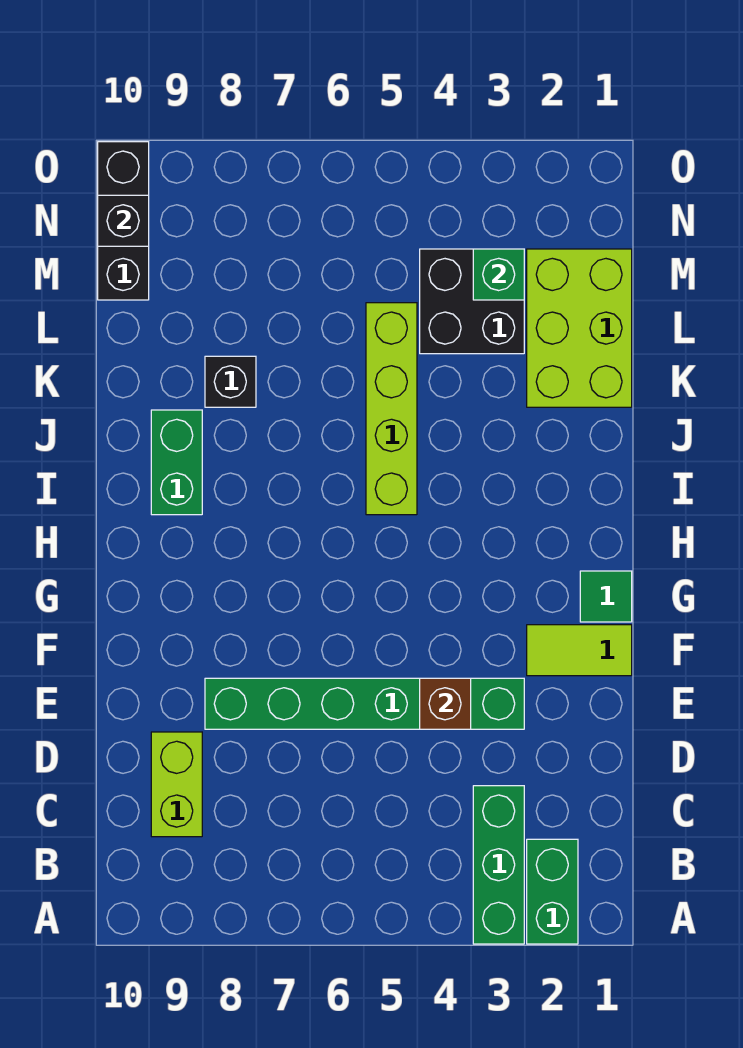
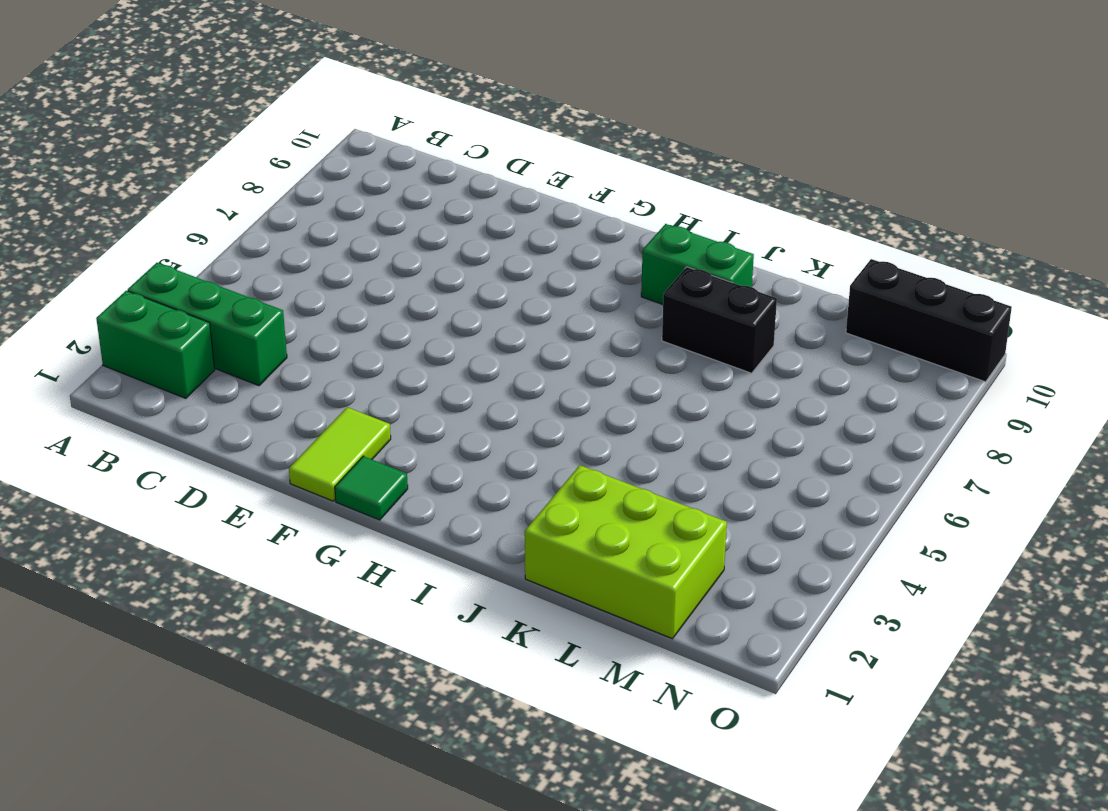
black brick J8:K8 level 1 -> black brick K8 level 1
none -> lime brick C9:D9 level 1
none -> green brick E3:E8 level 1
none -> lime brick I5:L5 level 1

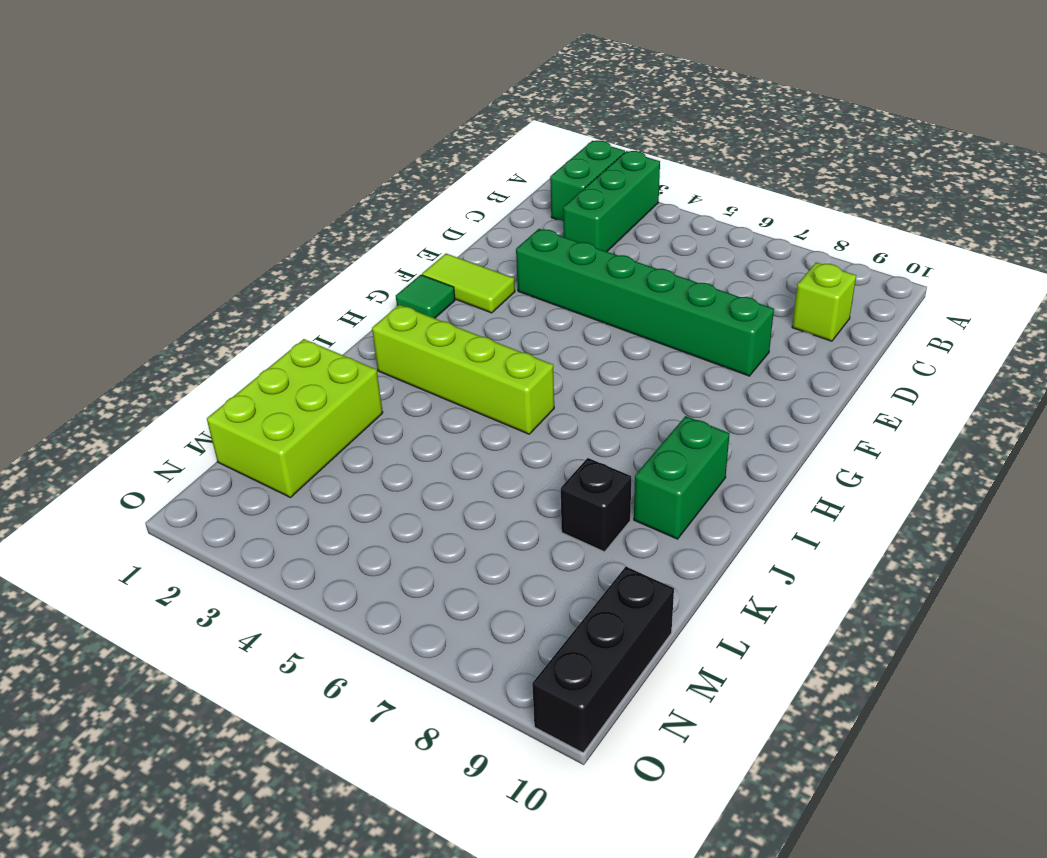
lime brick C9 level 1 -> lime brick C9:D9 level 1
lime brick I2:I5 level 1 -> lime brick I5:L5 level 1
none -> black brick L3:M4 level 1
none -> brown brick E4 level 2
none -> green brick M3 level 2

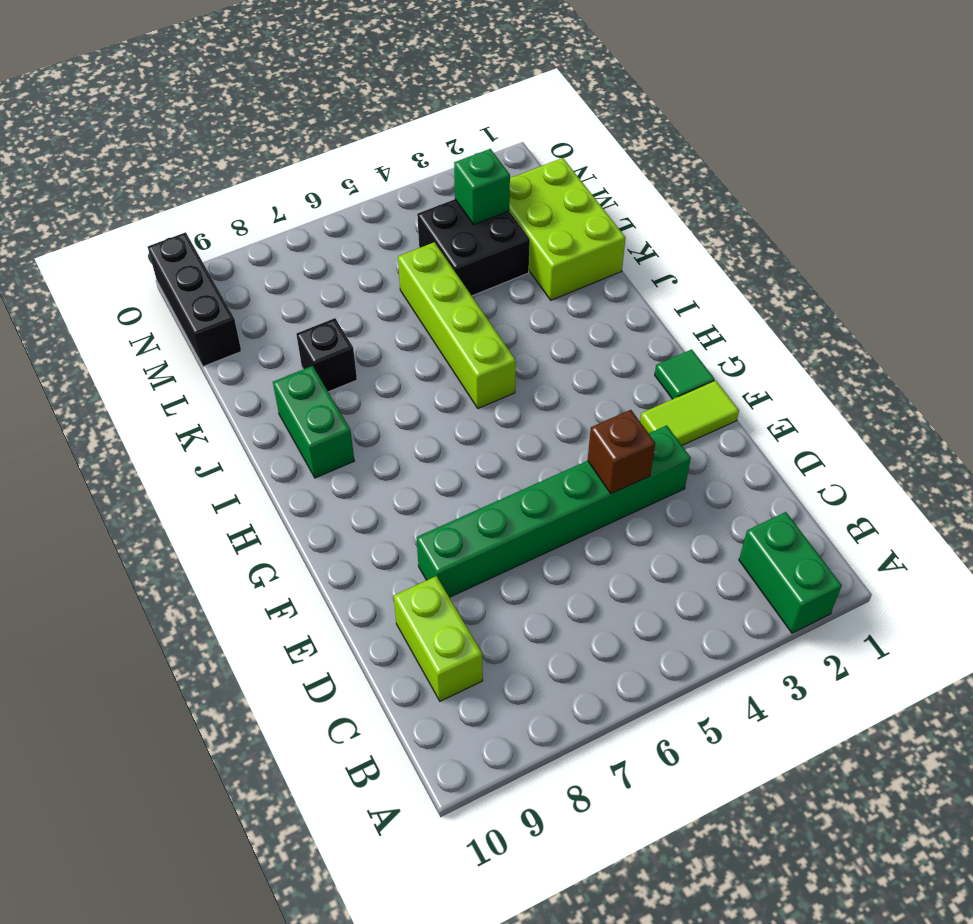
none -> green brick A3:C3 level 1
none -> black brick N10 level 2

